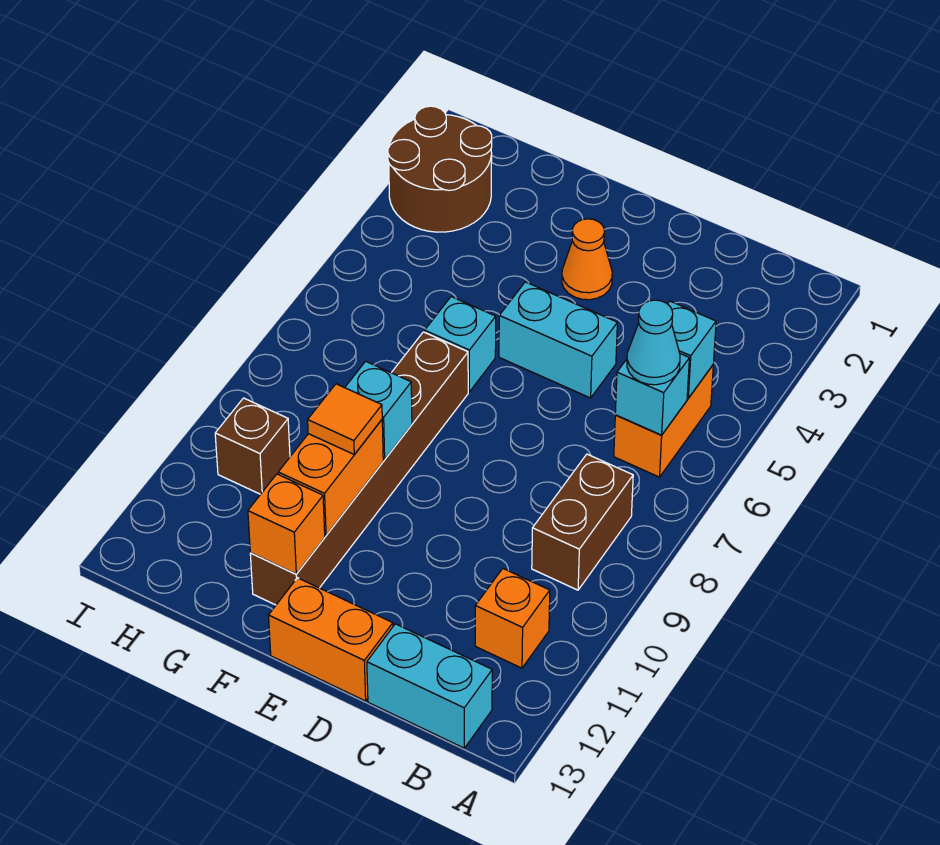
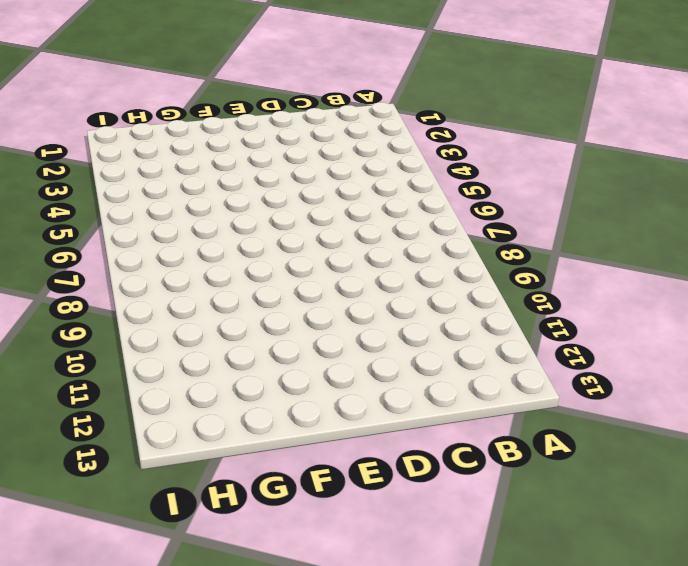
none -> orange brick B5:B6 level 1
none -> brown brick B8:B9 level 1
none -> orange brick B11 level 1

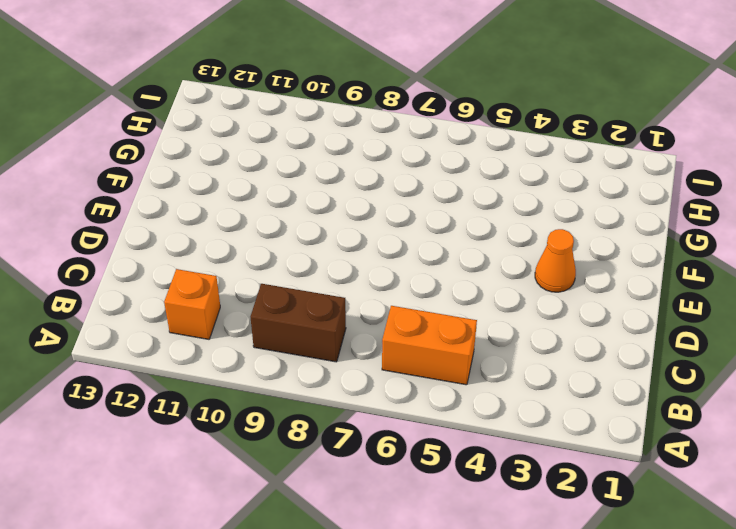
none -> cyan brick B13:C13 level 1
none -> cyan brick D5:E5 level 1
none -> orange brick D13:E13 level 1

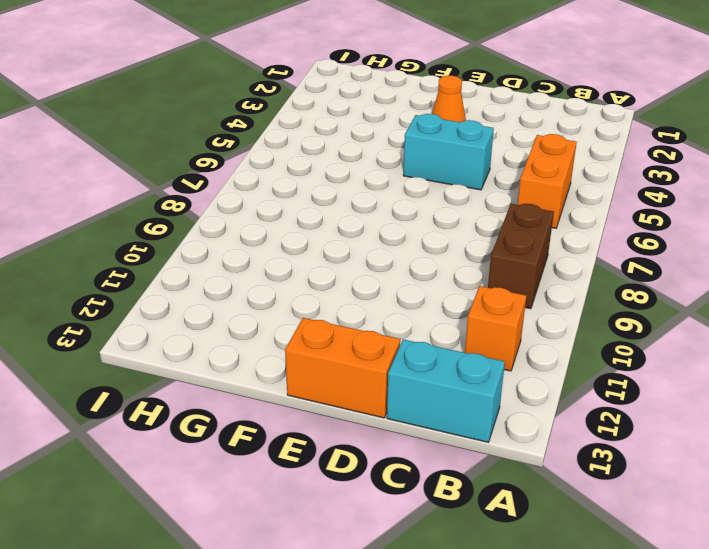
none -> cyan brick F6 level 1
none -> brown brick F7:F12 level 1
none -> brown round brick H2:I3 level 1

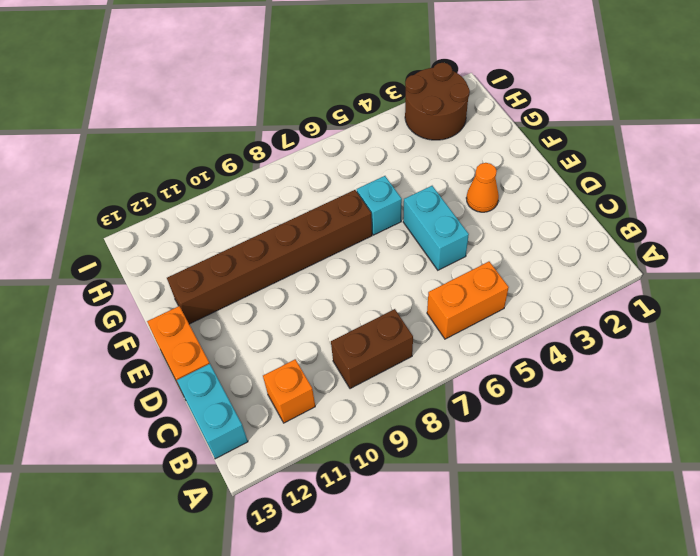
none -> brown brick H10 level 1
none -> cyan brick B5 level 2
none -> cyan brick B6 level 2

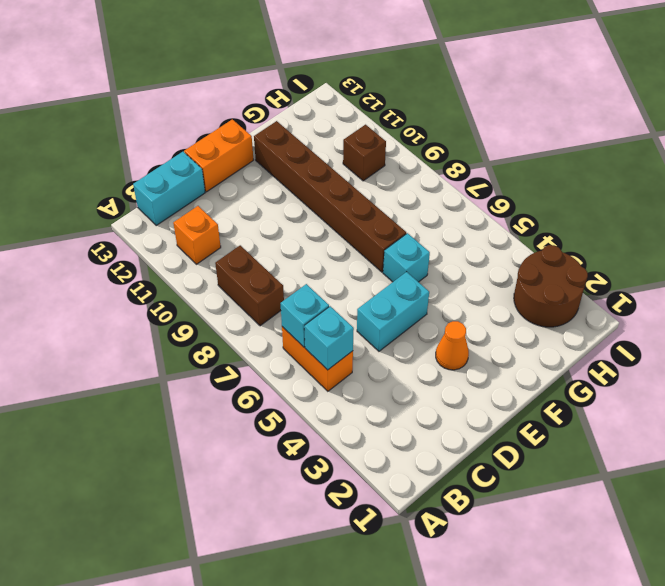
none -> cyan brick F9 level 2
none -> orange brick F10:F11 level 2
none -> orange brick F12 level 2

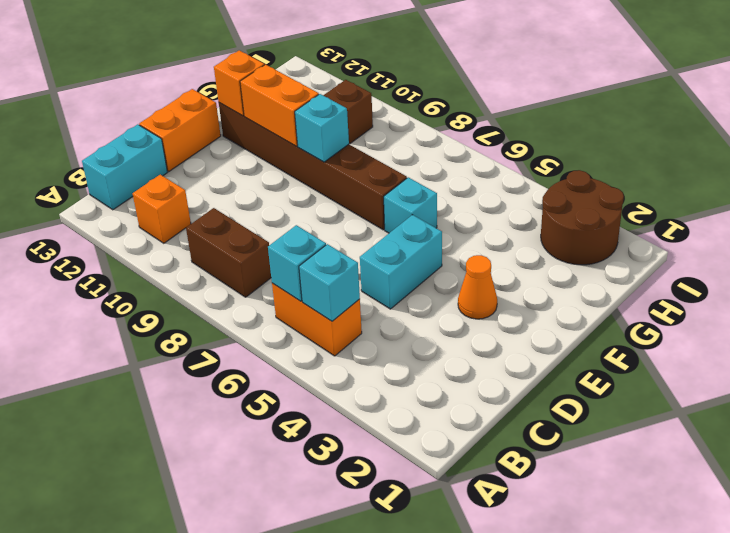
none -> cyan cone B6 level 3
none -> orange tile F10 level 3

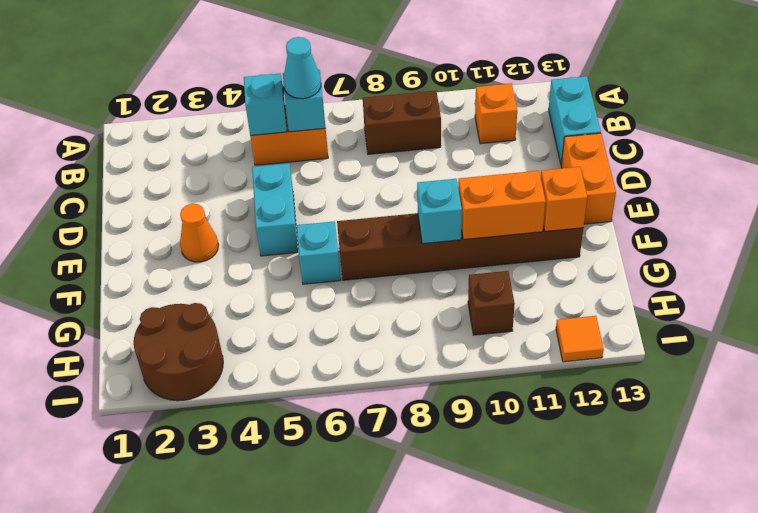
orange tile I12 level 1 -> orange tile F10 level 3

